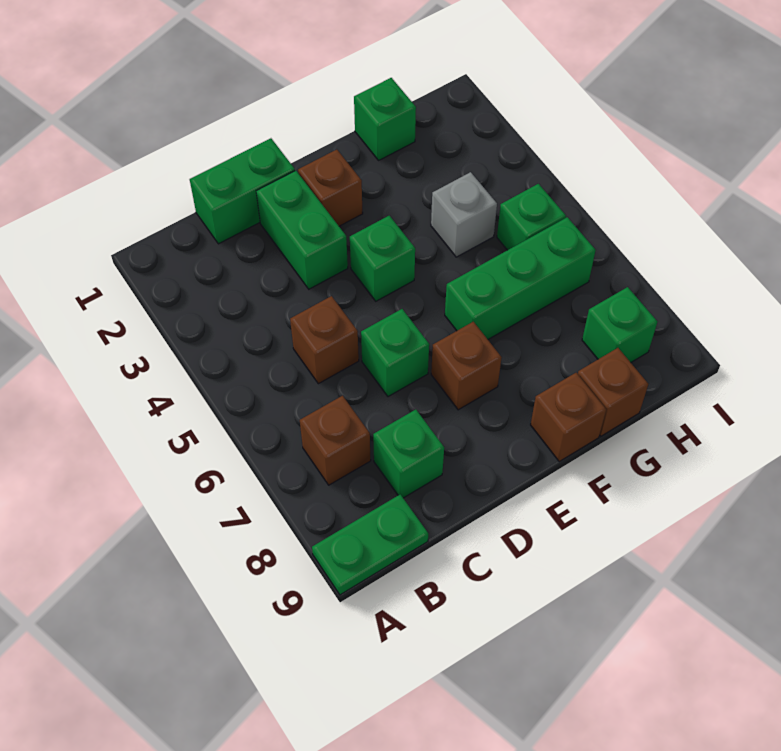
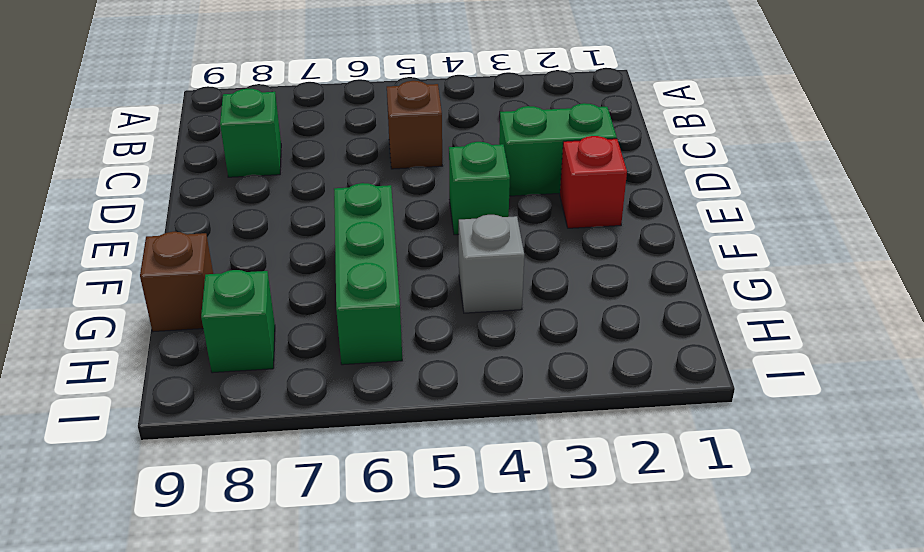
red brick E2 level 1 -> brown brick E2 level 1
none -> green plate A9:B9 level 1
none -> brown brick B7 level 1
none -> green brick C1:D1 level 1

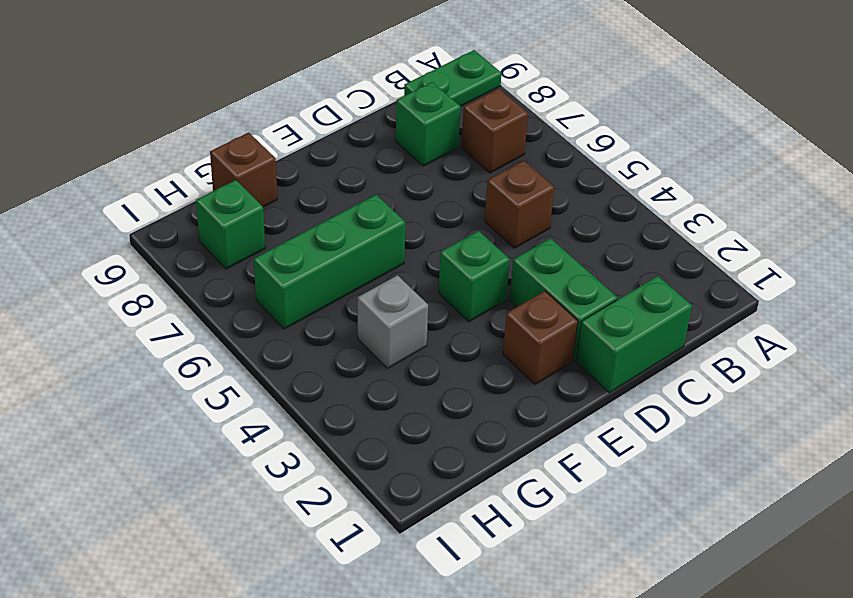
none -> green brick D6 level 1
none -> brown brick E7 level 1
none -> brown brick F9 level 1

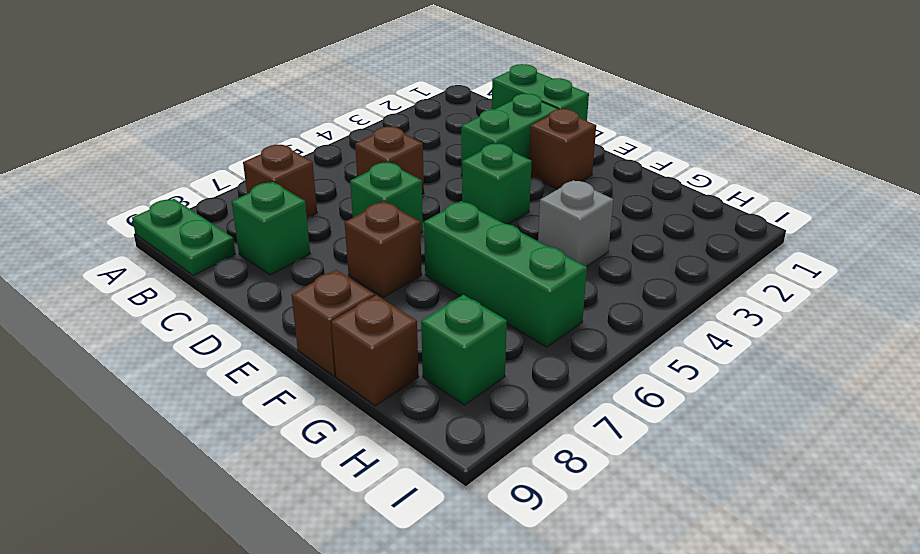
none -> green brick G1 level 1
none -> green brick H5 level 1

